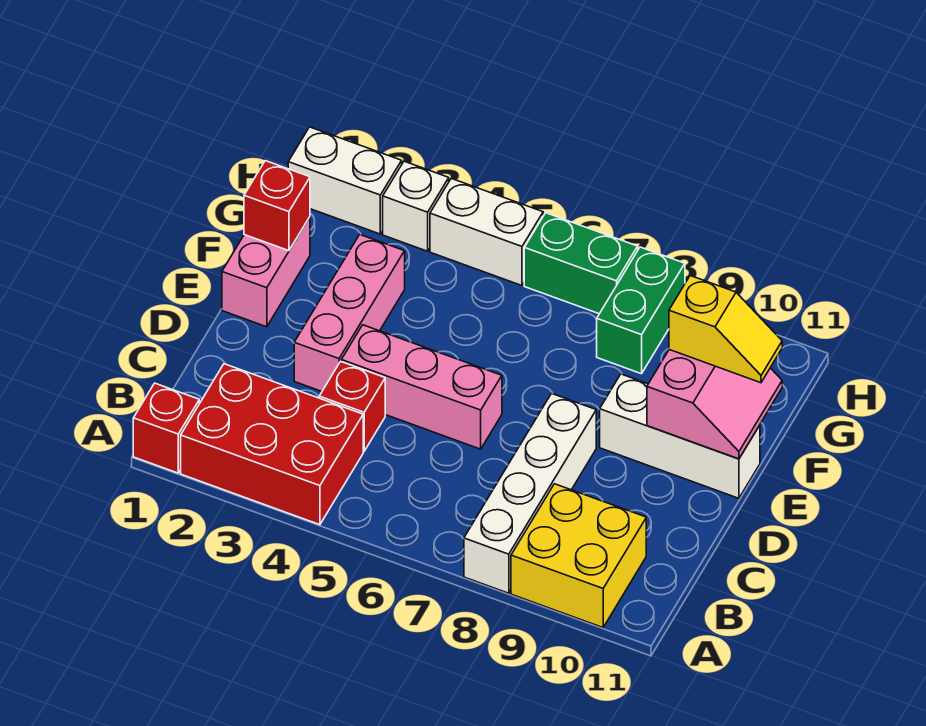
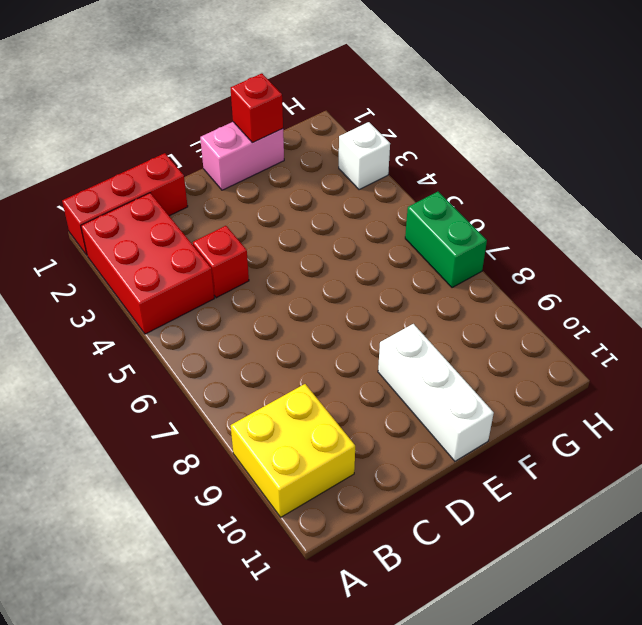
red brick A1:C1 level 1 -> red brick A1 level 1
none -> white brick A8:D8 level 1
none -> pink brick D3:F3 level 1
none -> pink brick D4:D6 level 1

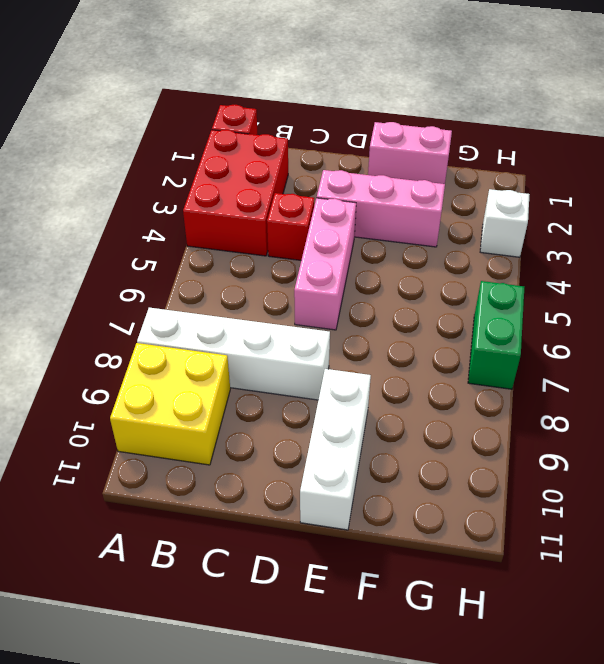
none -> green brick G8:H8 level 1
none -> white brick H1:H2 level 1
none -> white brick H4:H5 level 1

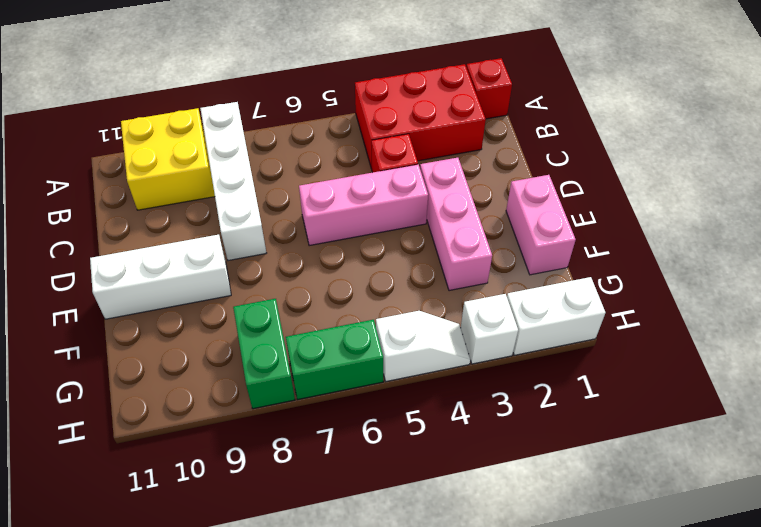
white slope H4:H5 level 1 top 5 -> white brick H4:H5 level 1
none -> pink slope E10:F11 level 2 top 10
none -> red brick F1 level 2
none -> yellow slope F10:F11 level 3 top 10

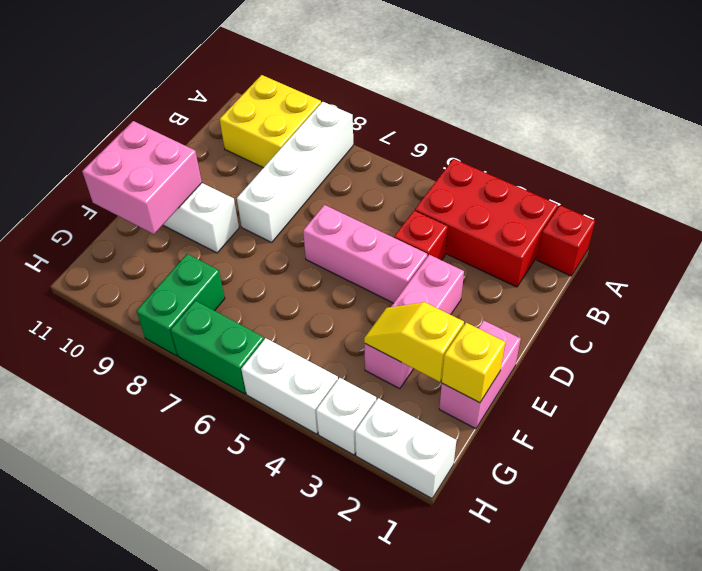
pink brick E10:F11 level 2 -> pink slope E10:F11 level 2 top 10
yellow brick F1 level 2 -> red brick F1 level 2
yellow slope F2:F3 level 2 top 2 -> yellow slope F10:F11 level 3 top 10

